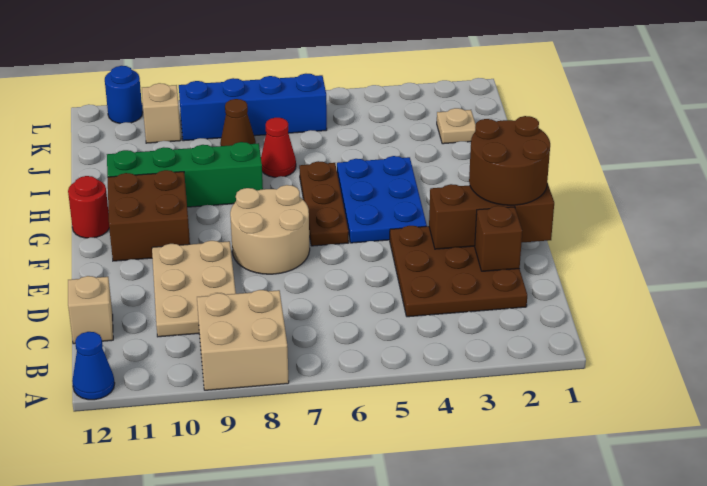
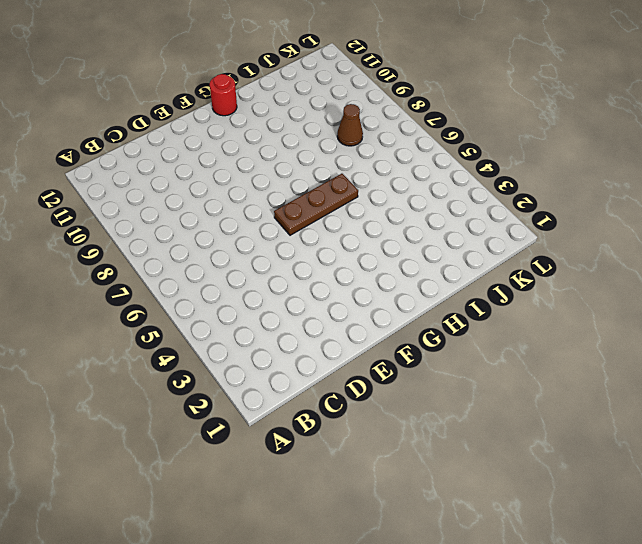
none -> tan brick A8:B9 level 1
none -> blue cone A12 level 1
none -> brown plate C2:E4 level 1

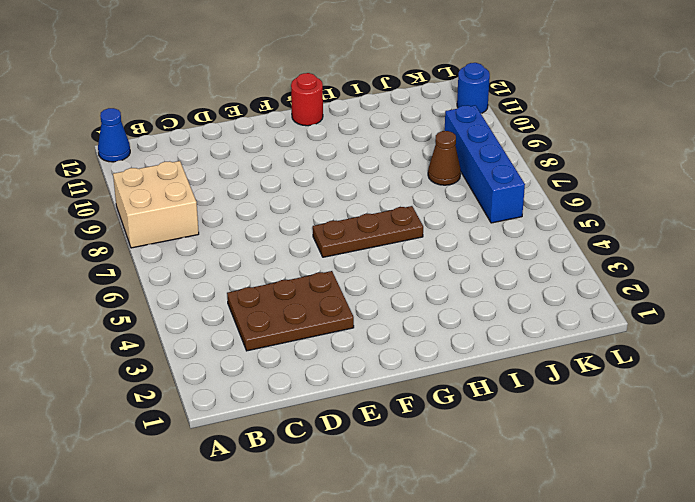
brown plate C3:E4 level 1 -> brown plate C2:E4 level 1
none -> tan plate C9:E10 level 1
none -> tan brick C12 level 1
none -> tan round brick E7:F8 level 1

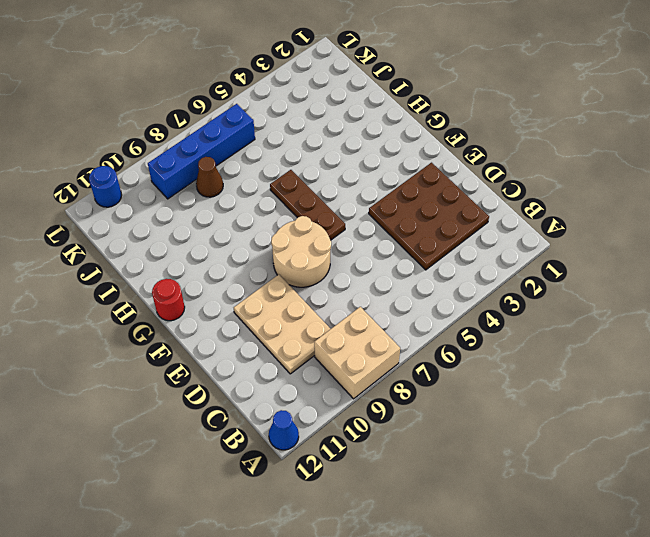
none -> tan brick C12 level 1
none -> blue plate F4:H5 level 1
none -> brown brick F10:G11 level 1

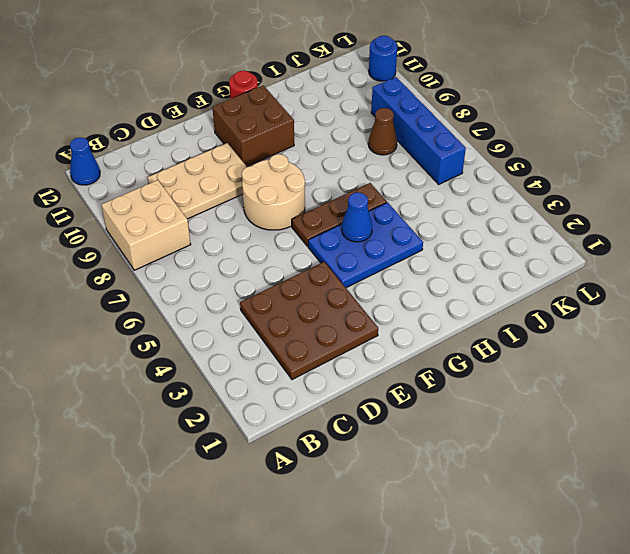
blue cone G5 level 2 -> none
none -> tan brick C12 level 1
none -> green brick H8:H11 level 1
none -> red cone I7 level 1

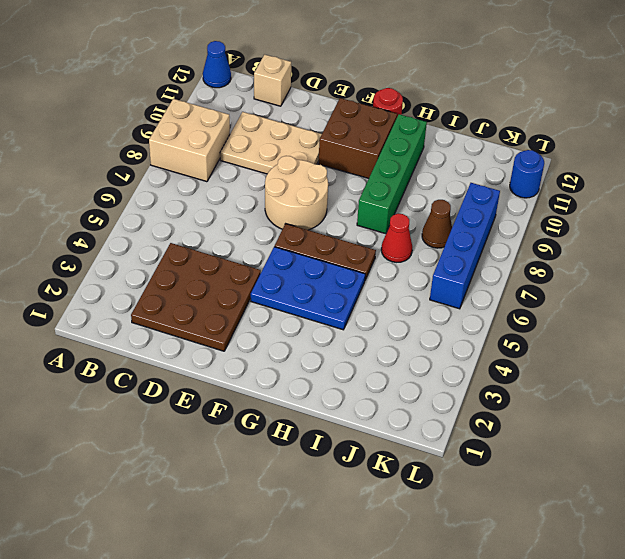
none -> tan plate J2 level 1
none -> tan brick K10 level 1
none -> brown brick D2 level 2

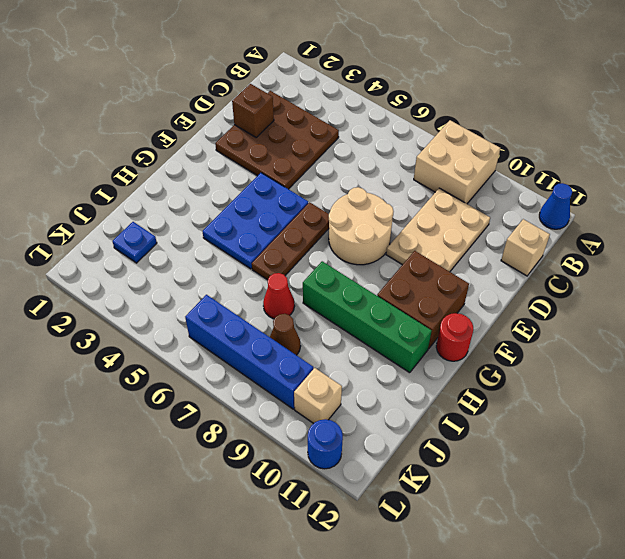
blue plate J2 level 1 -> tan plate J2 level 1
none -> brown brick E1:E3 level 2
none -> brown round brick E1:F2 level 3

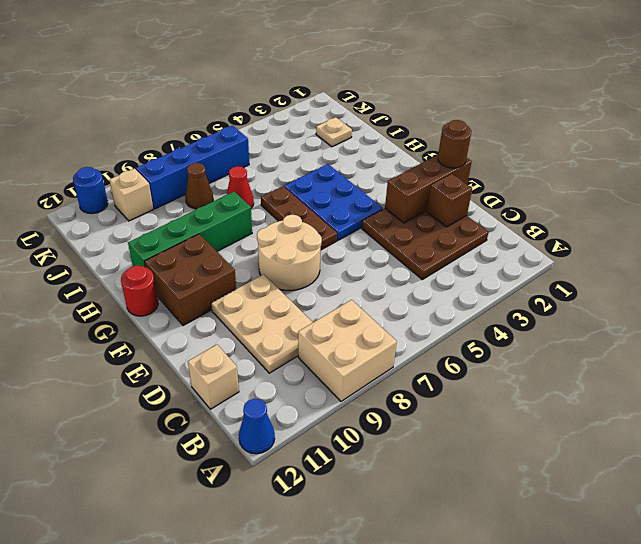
brown round brick E1 level 3 -> brown round brick E1:F2 level 3

